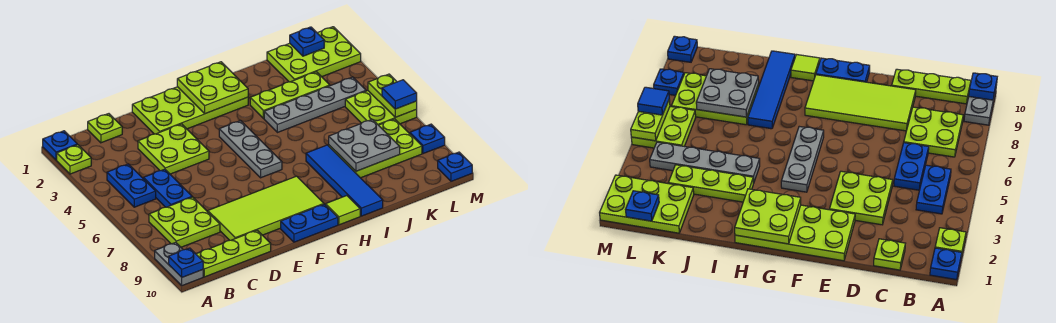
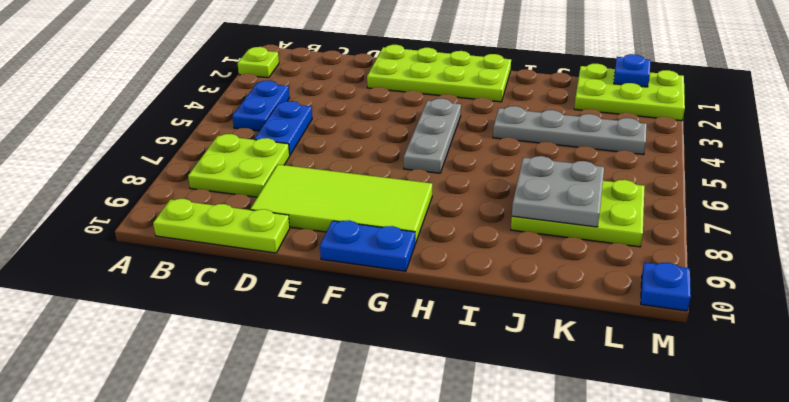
none -> blue plate A1 level 1
none -> grey plate A9:A10 level 1
none -> lime plate C1 level 1

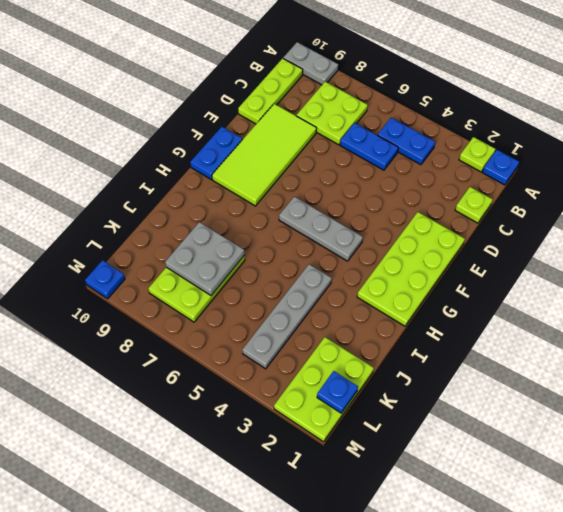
none -> lime plate D3:E4 level 1
none -> lime tile H10 level 1
none -> lime plate I3:K3 level 1

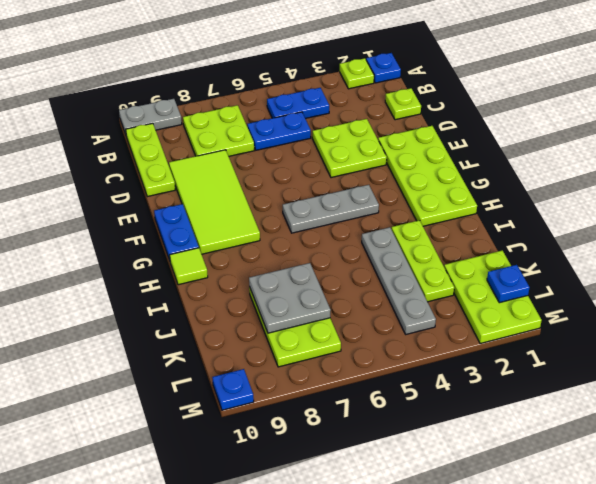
none -> blue tile I7:I10 level 1
none -> lime plate L5:M6 level 1
none -> blue plate M8 level 1

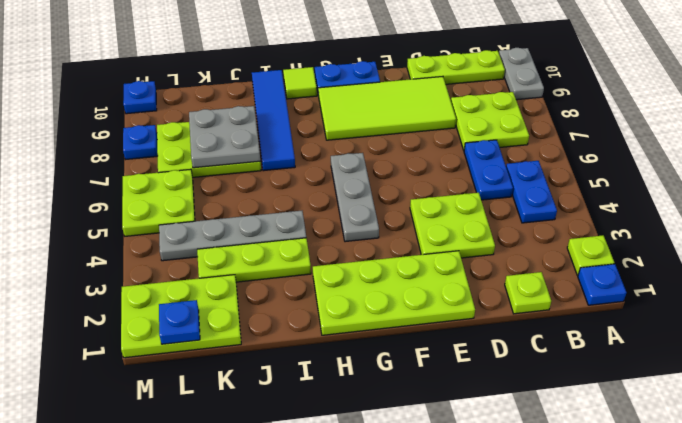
none -> blue plate A10 level 2
none -> lime plate G1:H2 level 2
none -> lime plate M5:M6 level 2

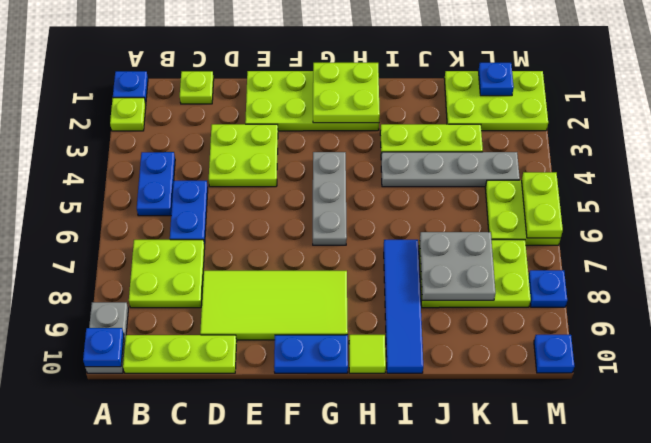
none -> blue tile M6 level 3

